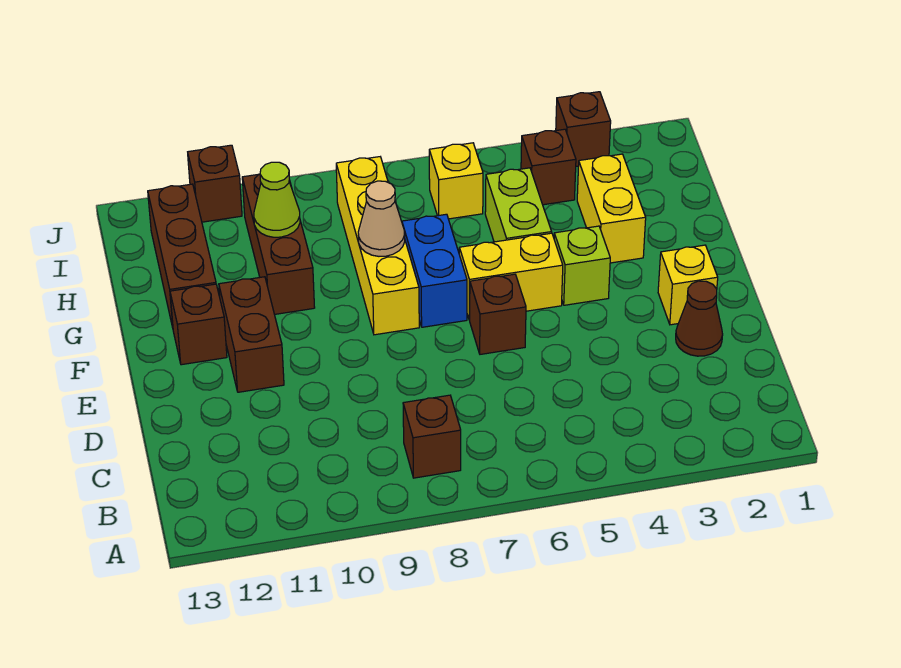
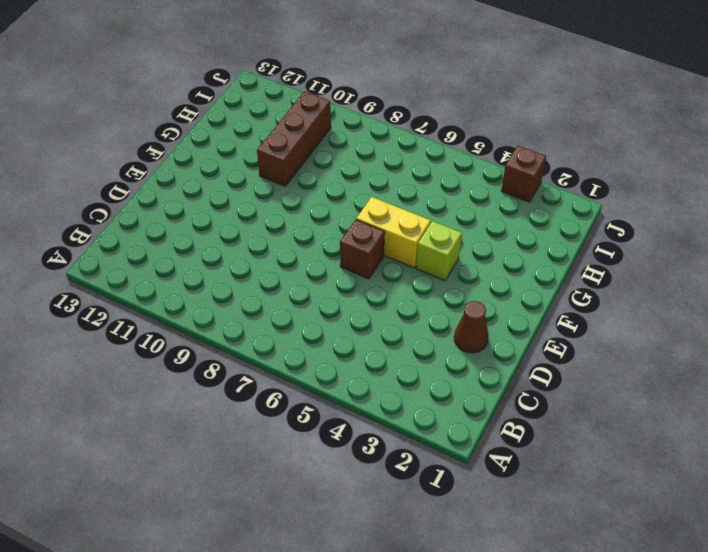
none -> brown brick B8 level 1
none -> yellow brick E2 level 1
none -> brown brick E11:F11 level 1

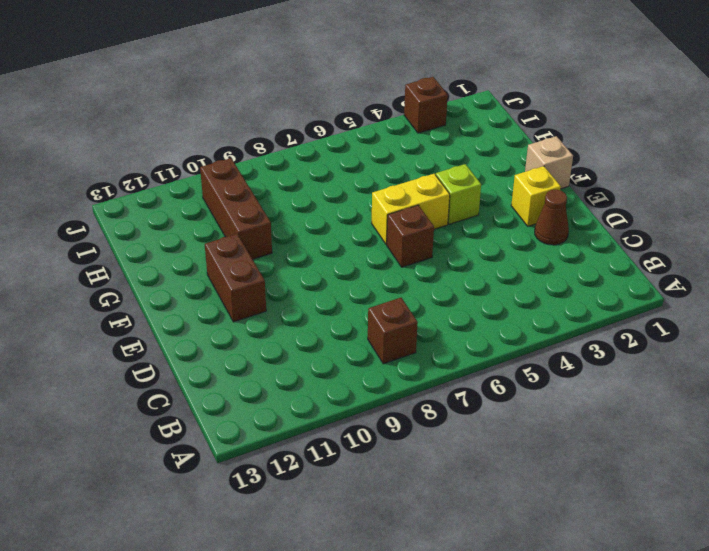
tan brick F1 level 1 -> none
none -> blue brick F7:G7 level 1
none -> yellow brick F8:I8 level 1
none -> brown brick F12 level 1

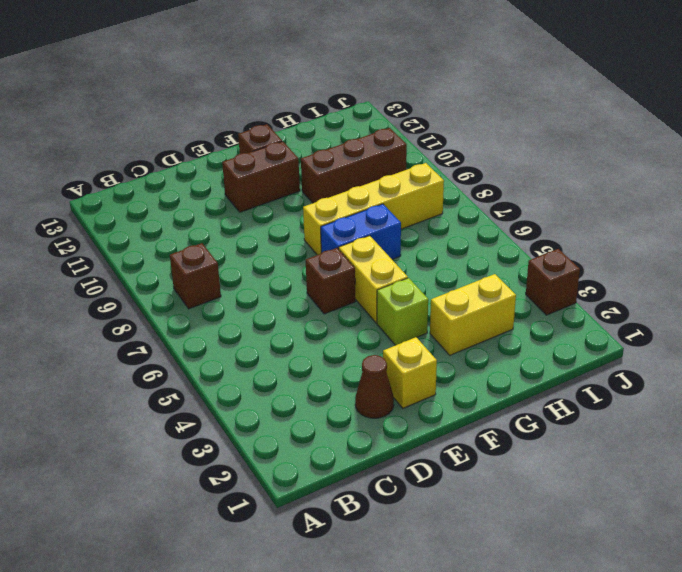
none -> lime brick G5:H5 level 1
none -> brown brick G12:I12 level 1
none -> brown brick I4 level 1

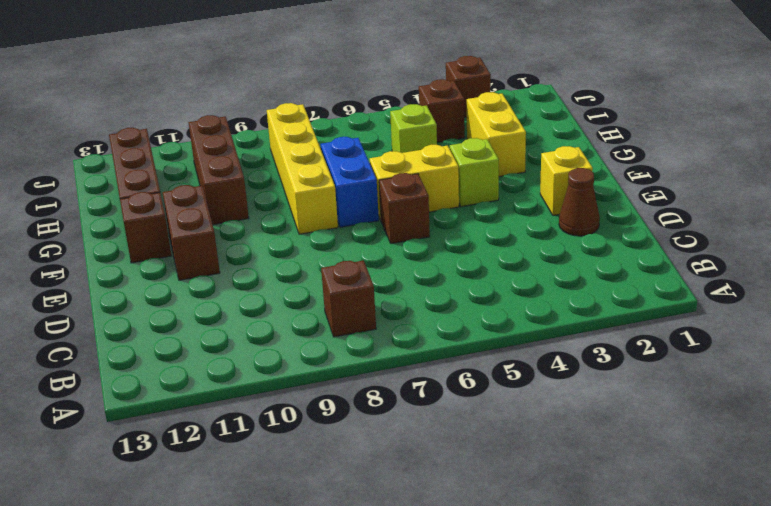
lime brick H5 level 1 -> lime brick G5:H5 level 1
none -> yellow brick I6 level 1
none -> brown brick J11 level 1
none -> tan cone G8 level 2

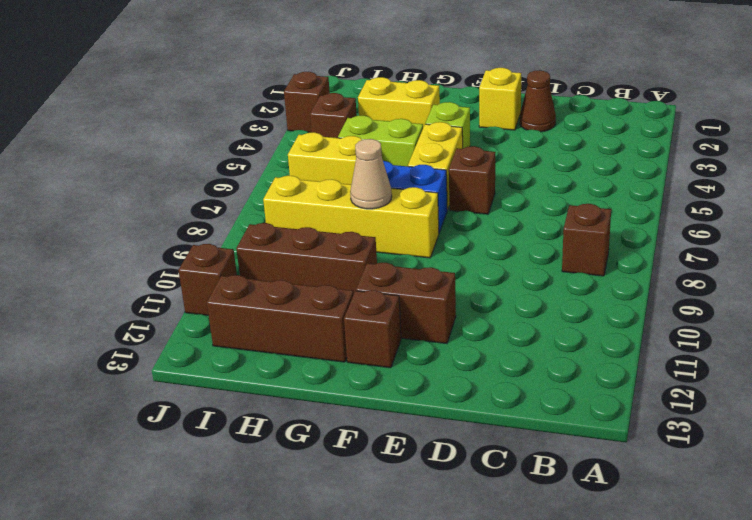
yellow brick H6:I6 level 1 -> yellow brick I6 level 1
none -> lime cone H10 level 2

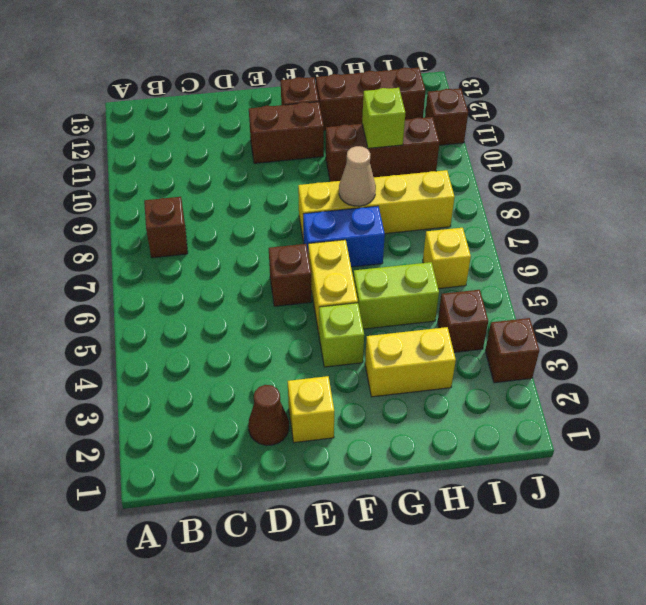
lime brick H10 level 2 -> lime cone H10 level 2

